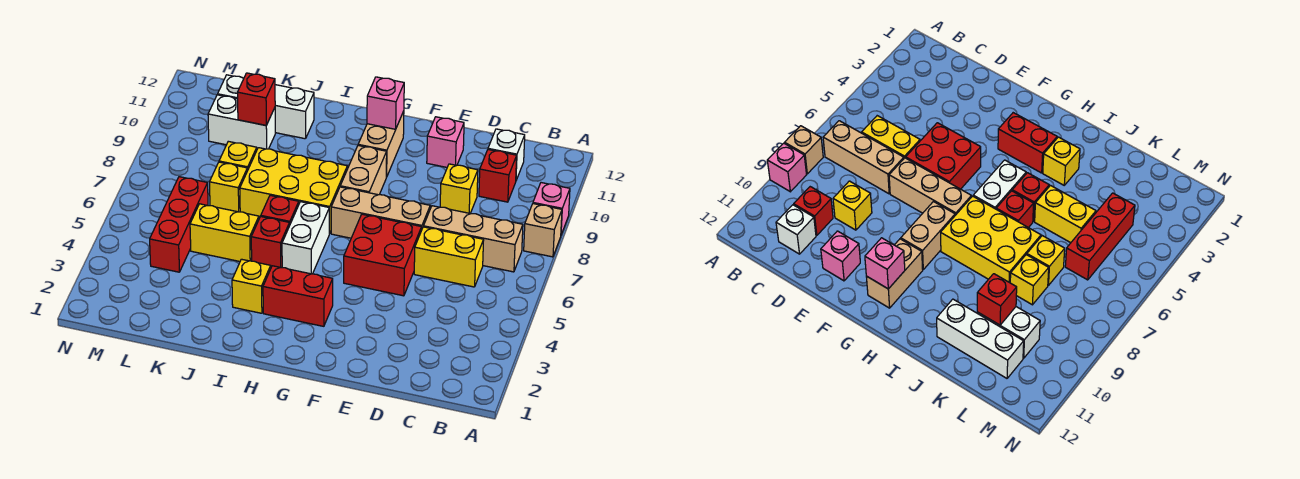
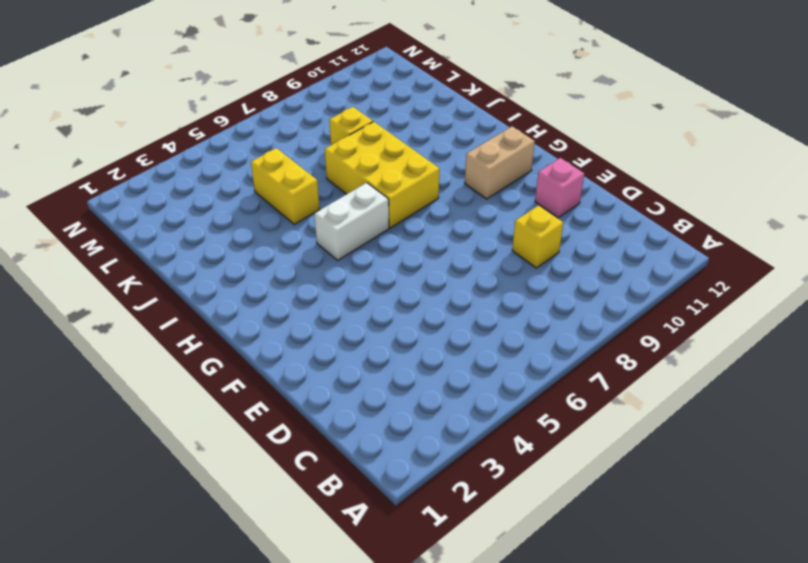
none -> tan brick A8 level 1
none -> pink brick A9 level 1
none -> tan brick B7:D7 level 1

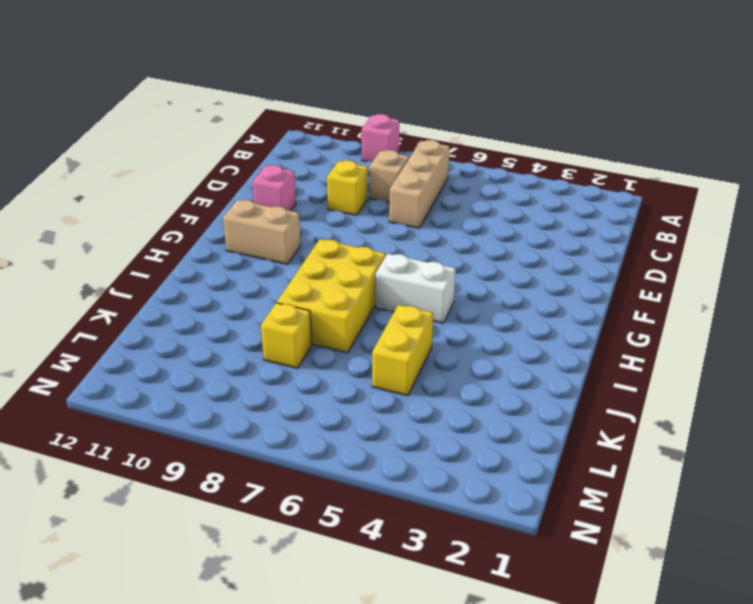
tan brick C8 level 1 -> tan brick A8 level 1
none -> yellow brick C6:D6 level 1
none -> red brick C10 level 1
none -> white brick C11 level 1

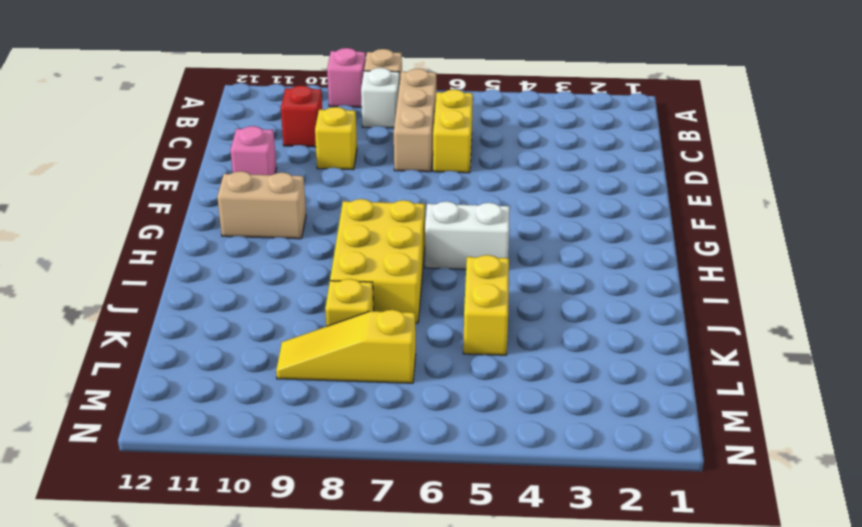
white brick B8 level 1 -> white brick C11 level 1
yellow slope L7:L9 level 1 top 7 -> none
none -> red brick E5:F6 level 1
none -> tan brick E7:G7 level 1
none -> red brick G3:H3 level 1

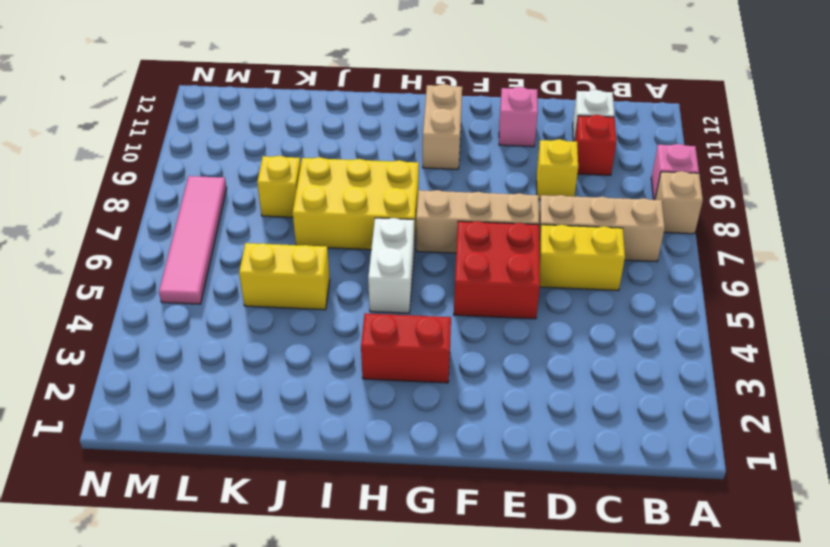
pink tile M5:M8 level 1 -> none
none -> tan brick G8:G9 level 1
none -> yellow brick I3 level 1
none -> red brick I5 level 1

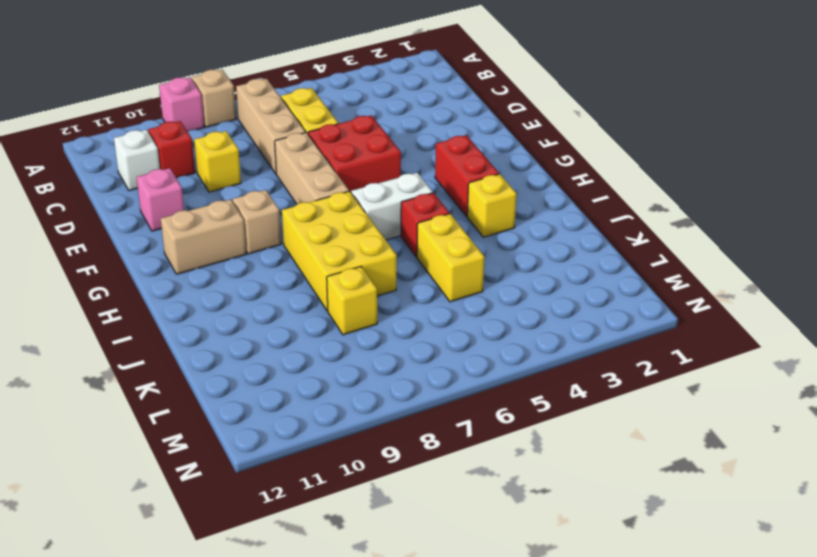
tan brick G9 level 1 -> tan brick G8:G9 level 1
none -> red brick I6 level 1
none -> white brick J11:L11 level 1
none -> yellow brick K7 level 1

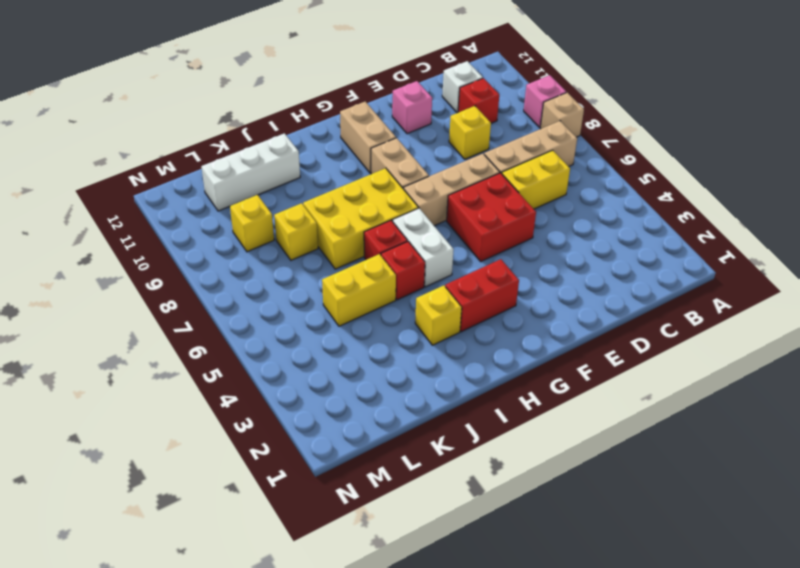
yellow brick L9 level 1 -> yellow brick K7 level 1
none -> white brick K10:L10 level 1
none -> red brick L4:L6 level 1
none -> pink brick G11 level 2

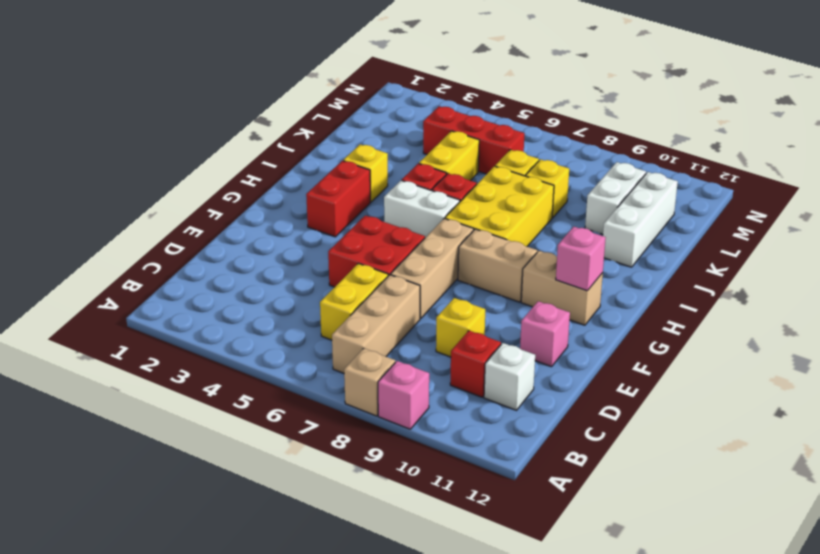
none -> red brick K10 level 2

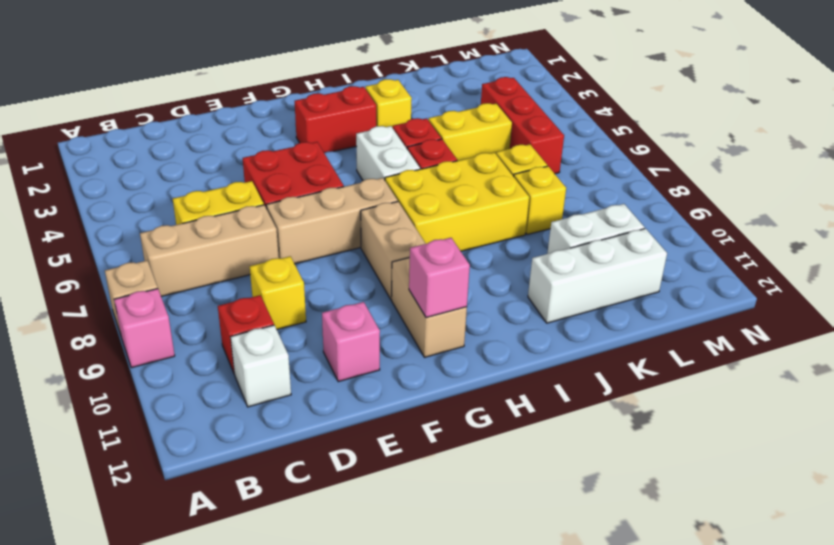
none -> red brick K10 level 2

